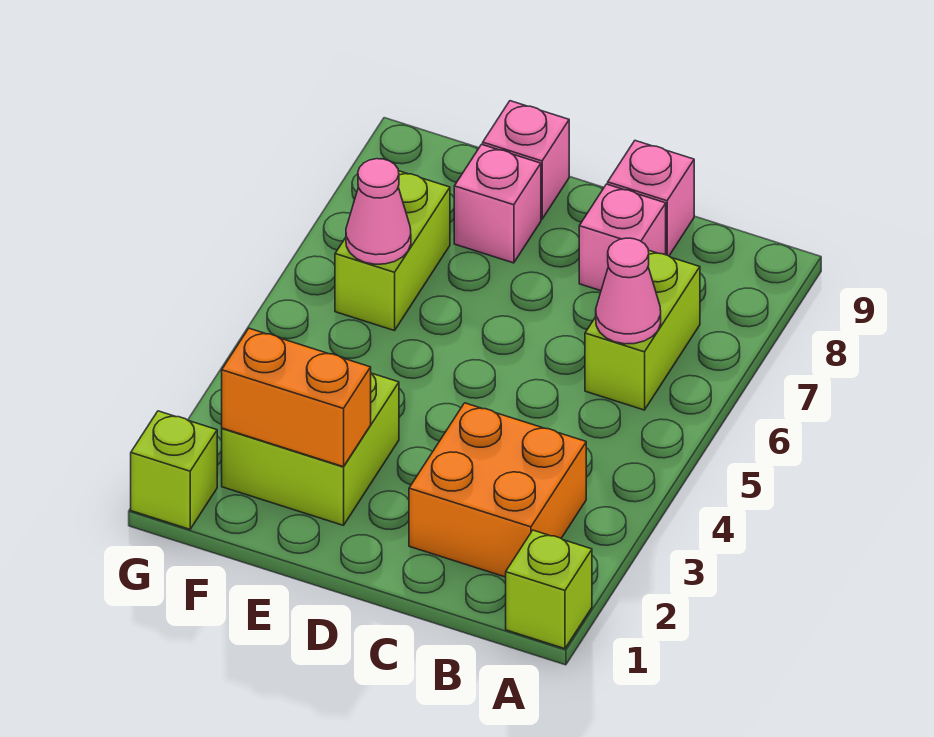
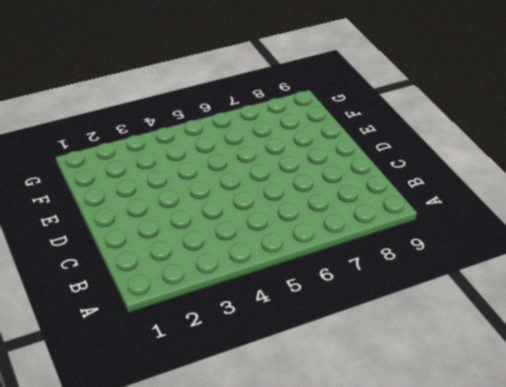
none -> lime brick A1 level 1
none -> orange brick B2:C3 level 1
none -> lime brick B6:B7 level 1

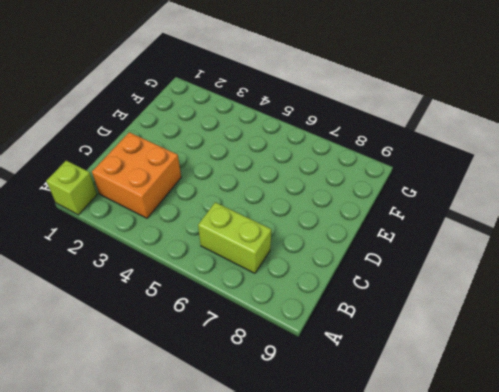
none -> pink brick C8 level 1
none -> pink brick C9 level 1
none -> lime brick E2:F3 level 1

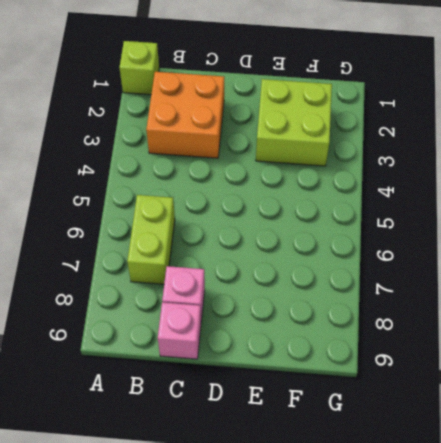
none -> pink brick E8 level 1
none -> pink brick E9 level 1
none -> lime brick F6:F7 level 1

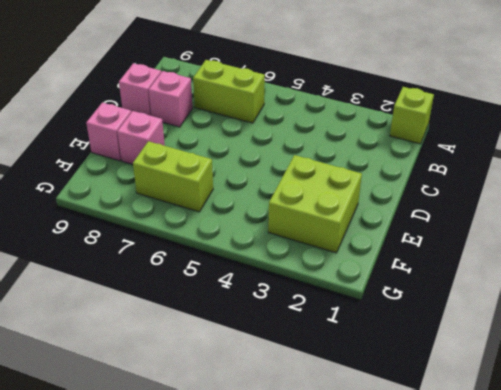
none -> orange brick B2:C3 level 1
none -> lime brick G1 level 1
none -> pink cone B6 level 2

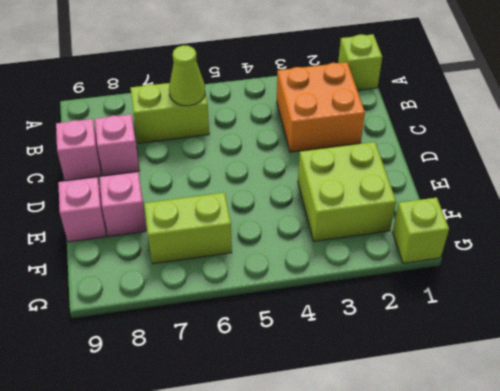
lime cone B6 level 2 -> pink cone B6 level 2
none -> orange brick E2:F2 level 2
none -> pink cone F6 level 2

